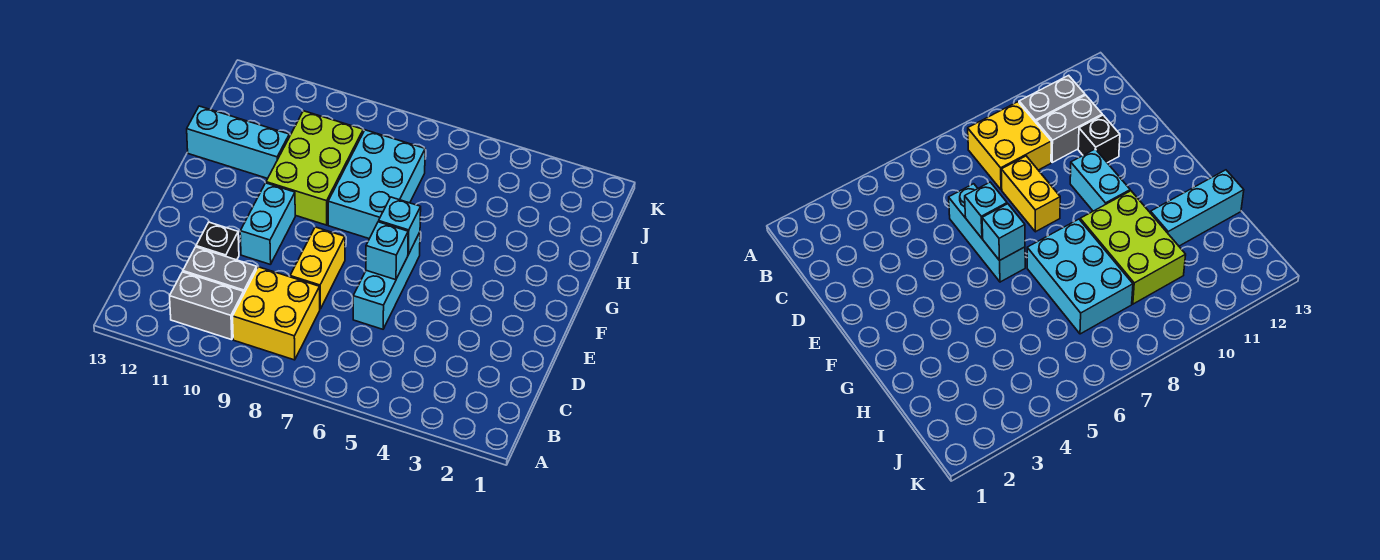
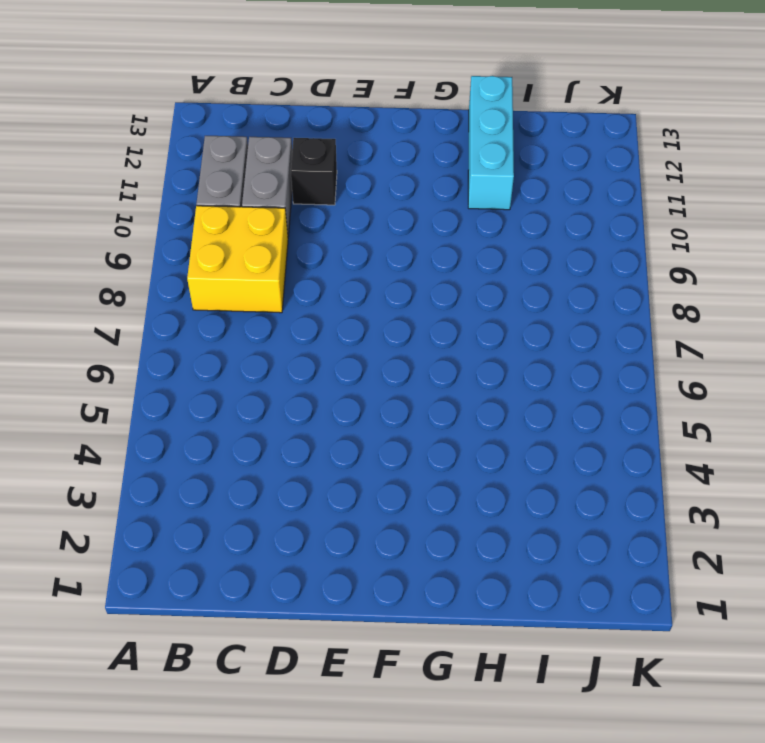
none -> cyan brick D6:F6 level 1
none -> yellow brick D8:E8 level 1
none -> cyan brick E10:F10 level 1

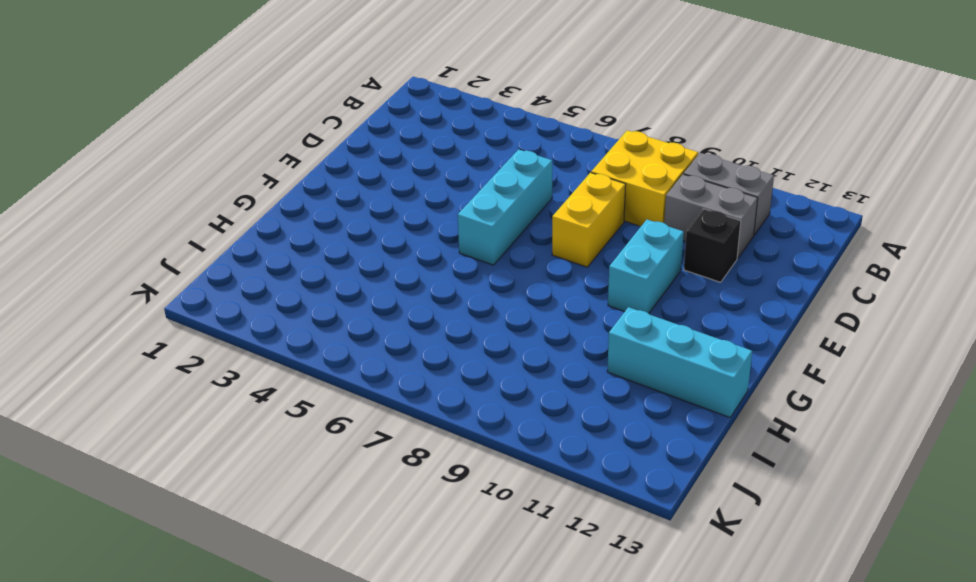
none -> cyan brick G7:I8 level 1
none -> lime brick G9:I10 level 1
none -> cyan brick E6 level 2

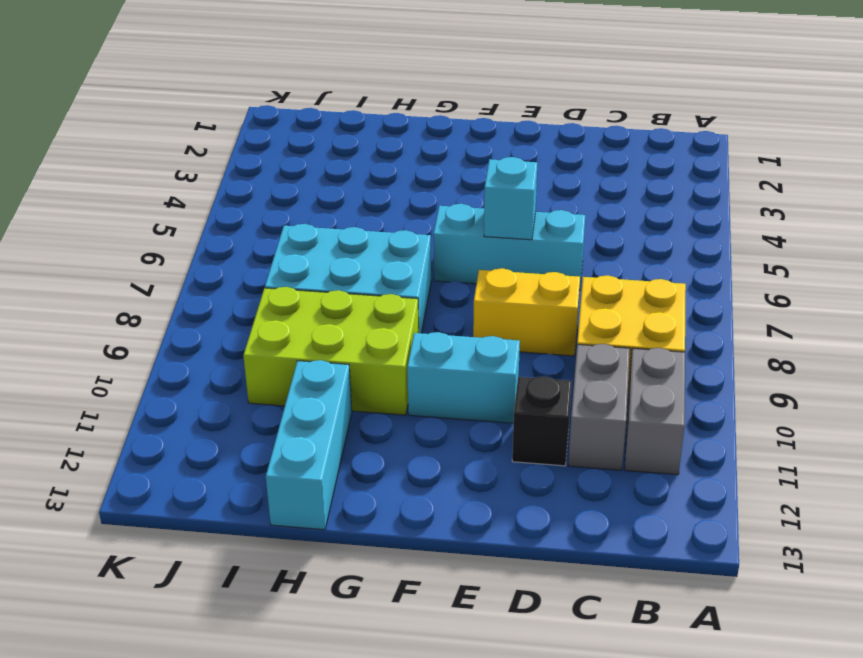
none -> cyan brick F6 level 2

